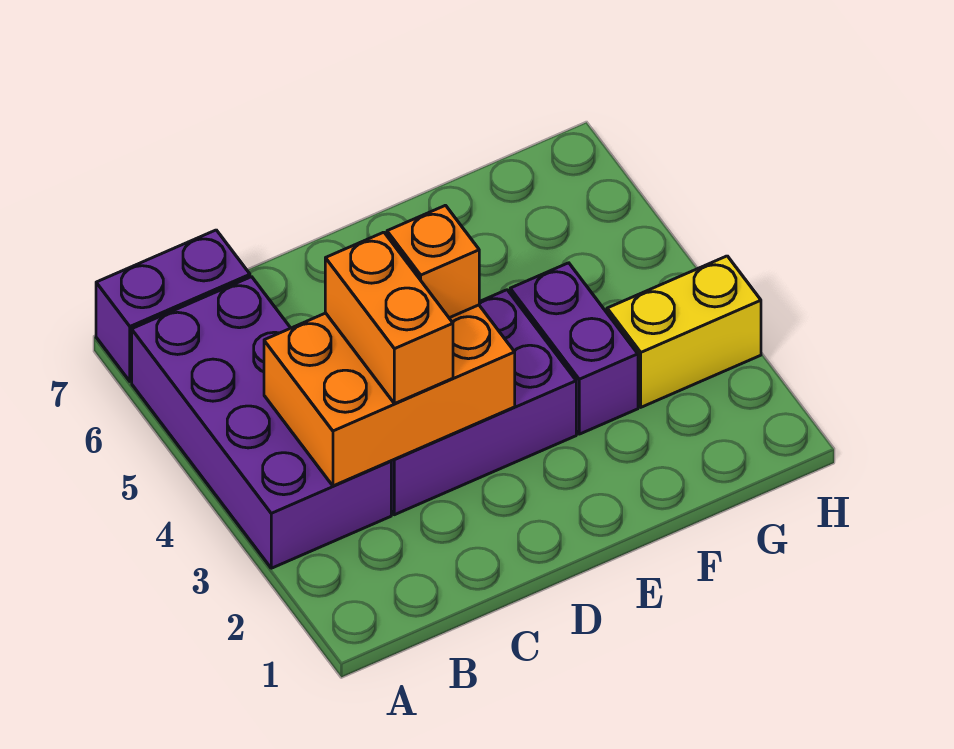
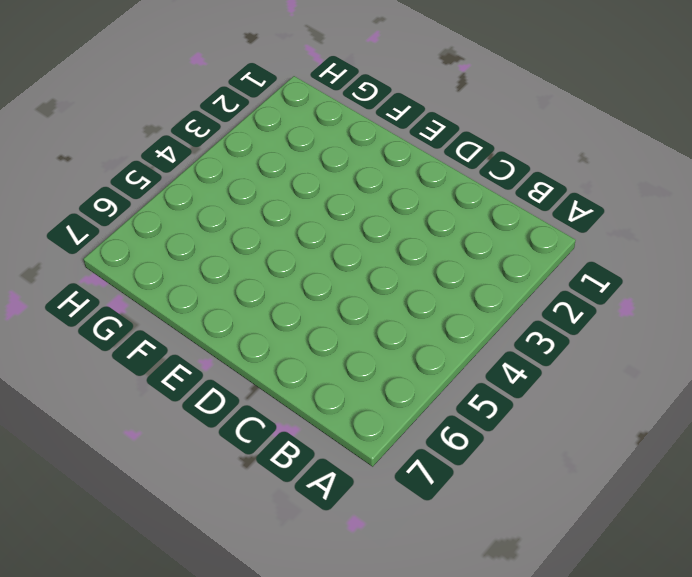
none -> purple brick A3:B6 level 1
none -> purple brick A7:B7 level 1

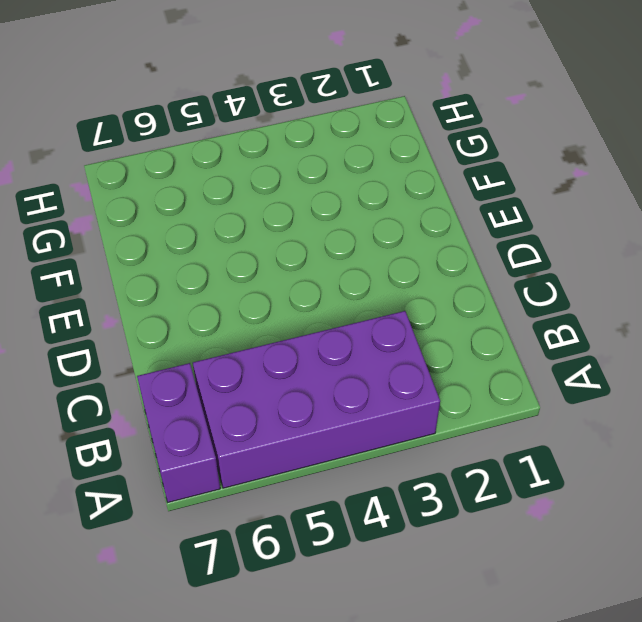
none -> purple brick C3:E4 level 1
none -> purple brick F3:F4 level 1

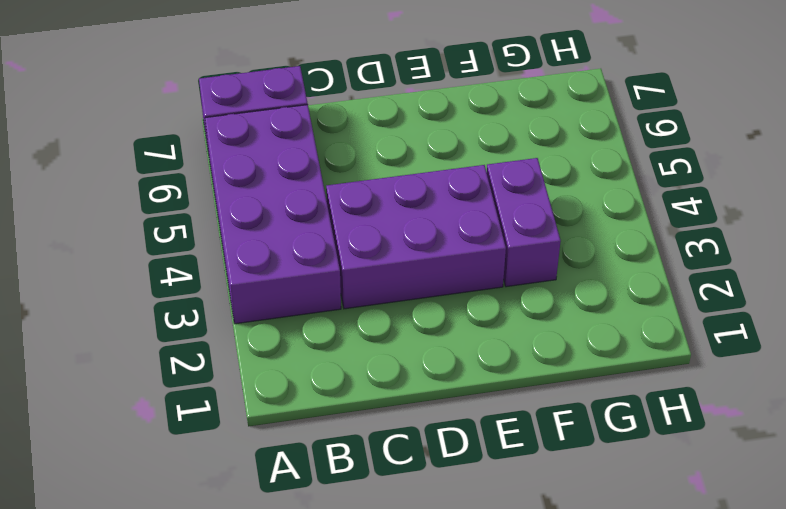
none -> yellow brick G3:H3 level 1
none -> orange brick B3:D4 level 2

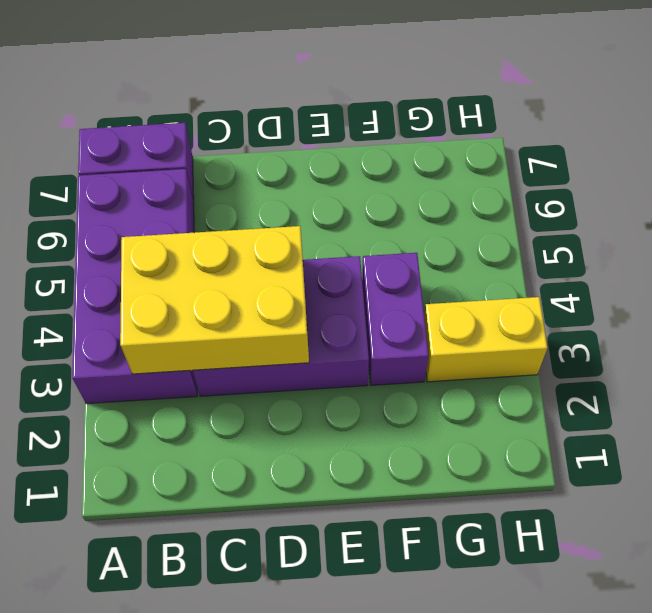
yellow brick B3:D4 level 2 -> orange brick B3:D4 level 2
none -> orange brick C3:C4 level 3
none -> orange brick D4 level 3

